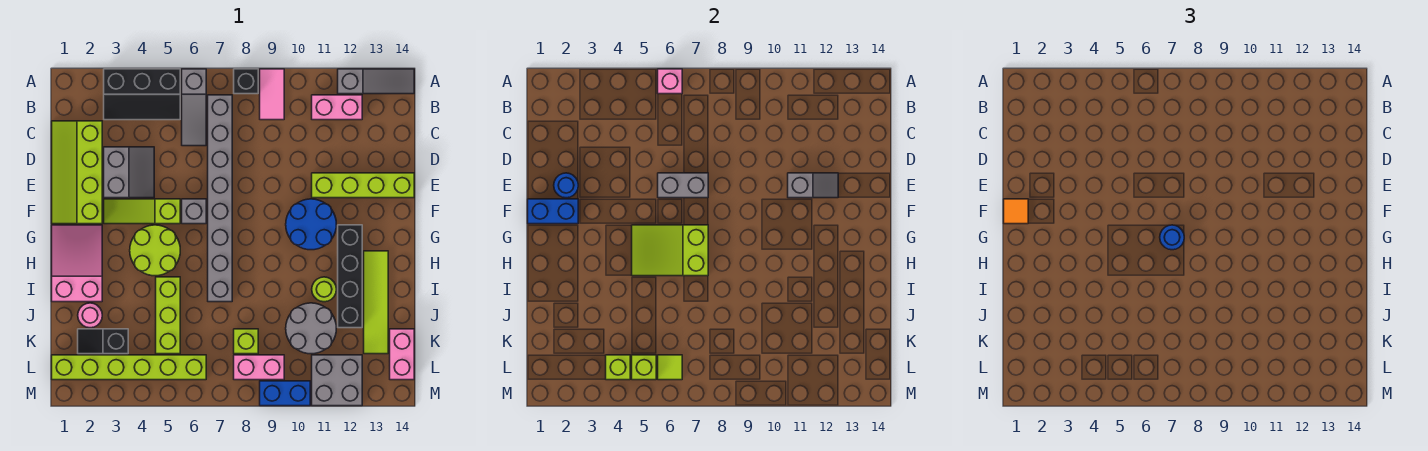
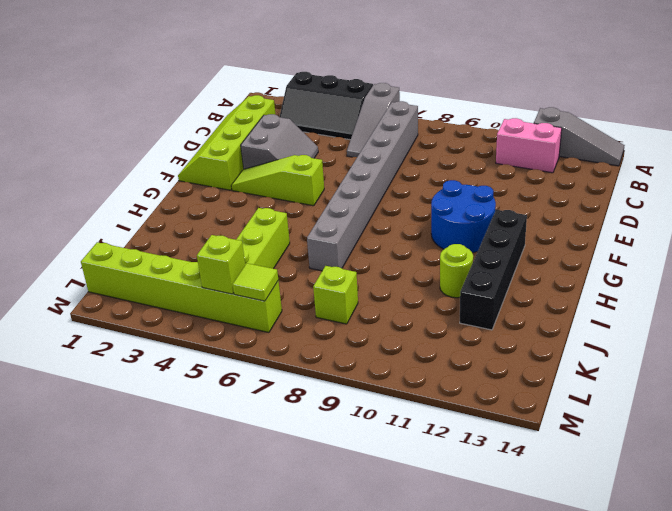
none -> black brick A8 level 1
none -> pink tile A9:B9 level 1
none -> lime brick E11:E14 level 1
none -> grey brick F6 level 1

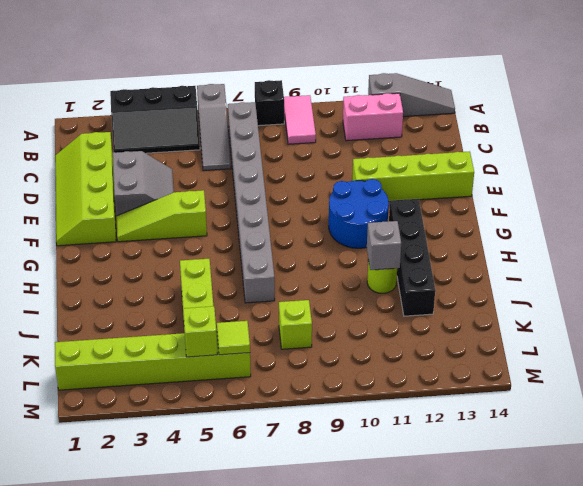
grey brick I11 level 2 -> grey brick F6 level 1
none -> pink slope G1:I2 level 1 top I
none -> lime round brick G4:H5 level 1
none -> lime tile H13:K13 level 1
none -> pink round brick J2 level 1

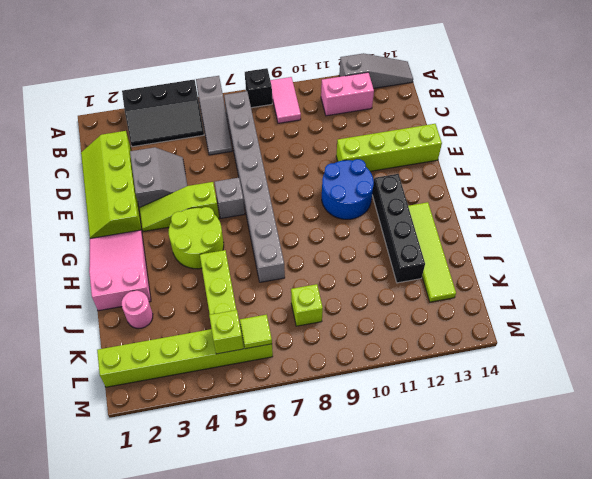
none -> lime round brick I11 level 1
none -> grey round brick J10:K11 level 1
none -> black slope K2:K3 level 1 top 3
none -> pink brick K14:L14 level 1

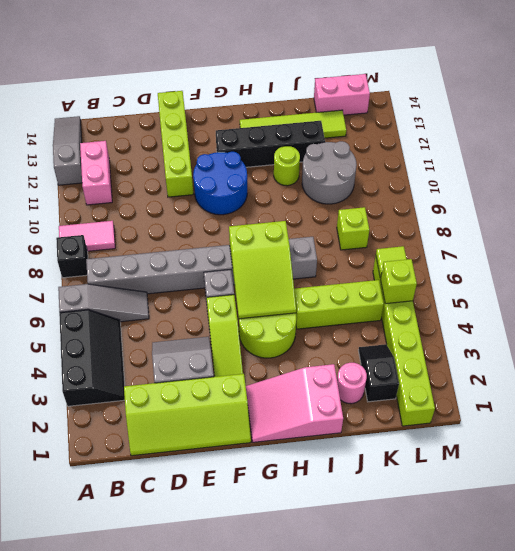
black slope K2:K3 level 1 top 2 -> black slope K2:K3 level 1 top 3
none -> pink brick L8:L9 level 1
none -> grey brick L11:M12 level 1
none -> blue brick M9:M10 level 1
none -> pink brick A6 level 2

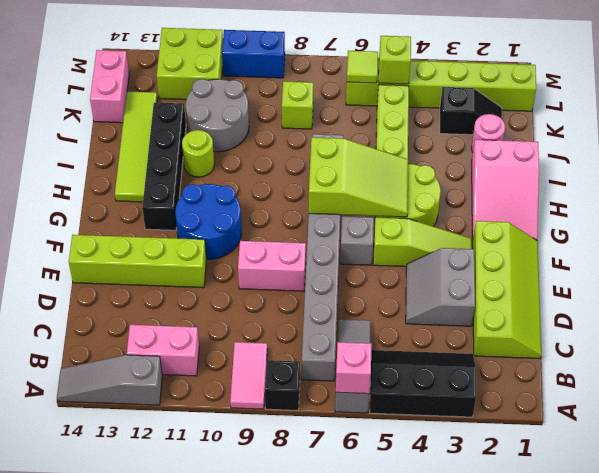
pink brick E8:E9 level 1 -> pink brick L8:L9 level 1
lime brick L11:M12 level 1 -> grey brick L11:M12 level 1
none -> blue round brick E2 level 2
none -> grey brick E6:E7 level 2
none -> grey slope E11:E12 level 2 top 11
none -> blue brick F1:F2 level 2

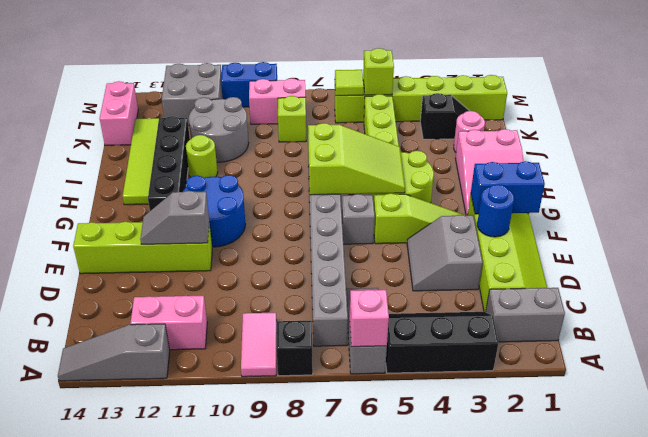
grey brick B1:B2 level 1 -> grey brick E6:E7 level 2
none -> lime brick L4 level 2
none -> orange tile F1 level 3
none -> blue round brick G7 level 3

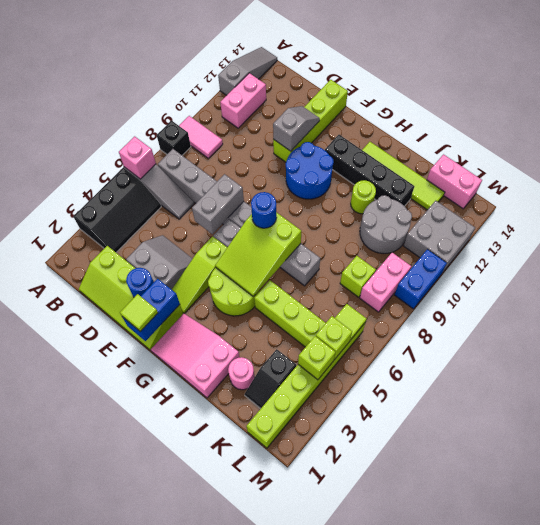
lime tile F1 level 3 -> orange tile F1 level 3

